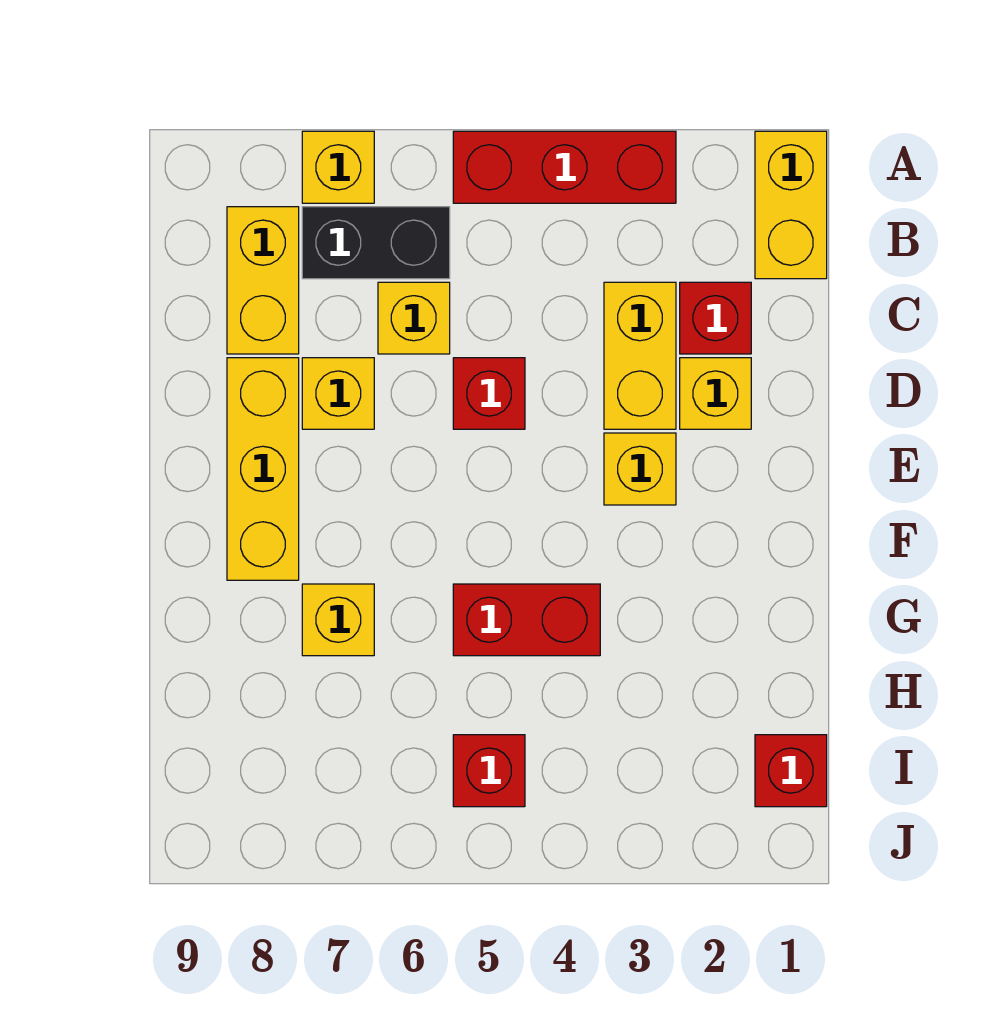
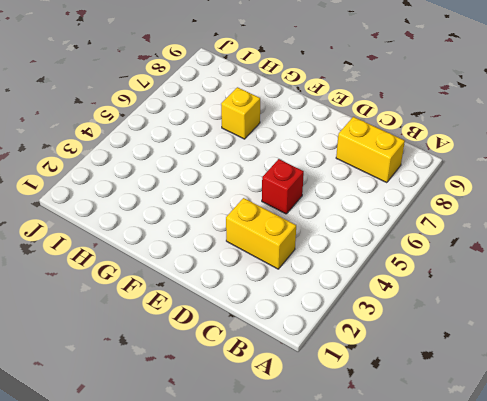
none -> yellow brick A1:B1 level 1
none -> red brick A3:A5 level 1
none -> yellow brick A7 level 1

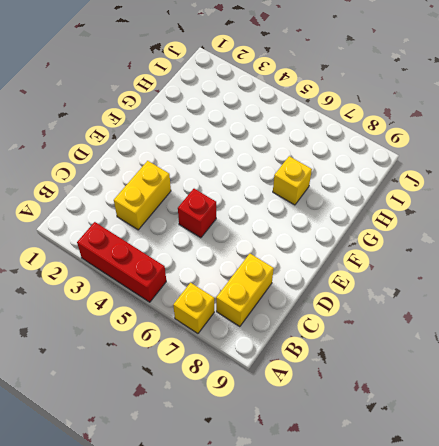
none -> yellow brick A1:B1 level 1
none -> black brick B6:B7 level 1
none -> red brick C2 level 1

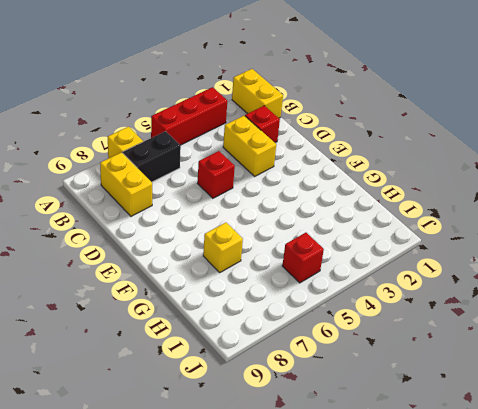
none -> yellow brick C6 level 1
none -> yellow brick D2 level 1
none -> yellow brick D7 level 1

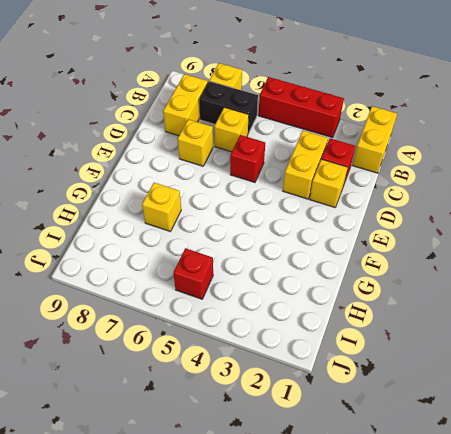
none -> yellow brick D8:F8 level 1
none -> yellow brick E3 level 1
none -> red brick G4:G5 level 1

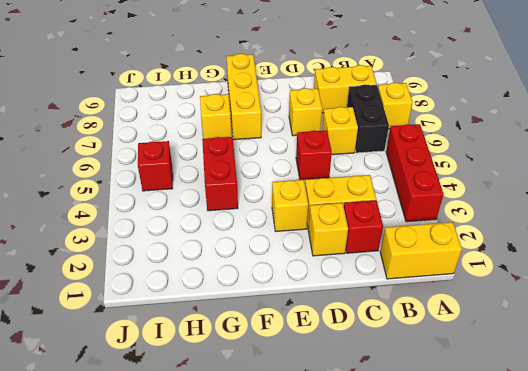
yellow brick F7:F9 level 1 -> yellow brick D8:F8 level 1
none -> red brick I1 level 1

